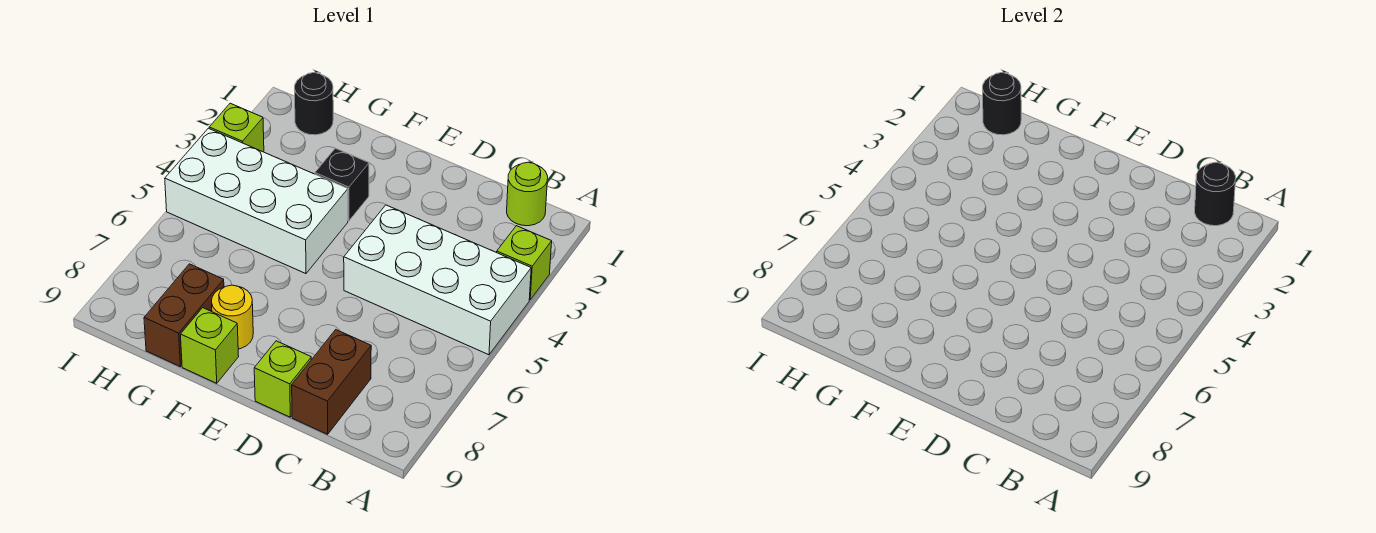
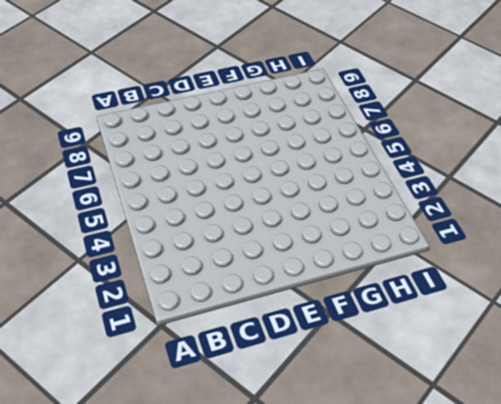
none -> lime brick A3 level 1
none -> white brick A4:D5 level 1
none -> lime round brick B1 level 1

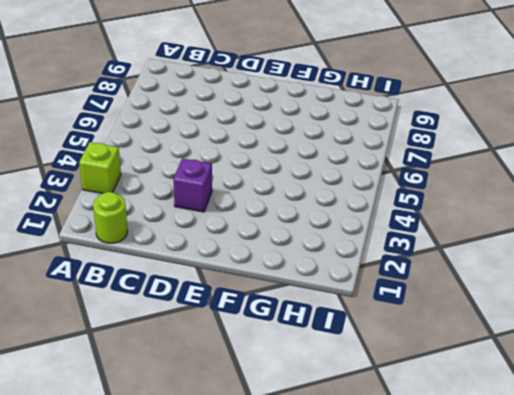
purple brick D3 level 1 -> none
none -> white brick A4:D5 level 1
none -> brown brick C8:C9 level 1
none -> lime brick D9 level 1

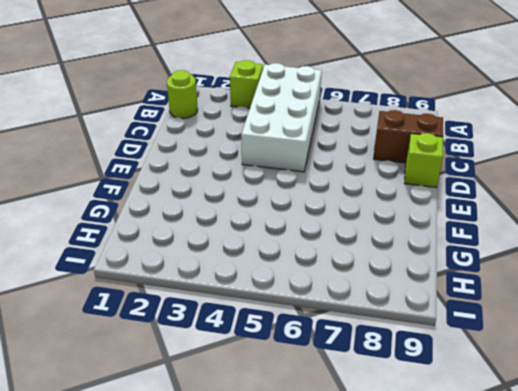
none -> black brick F3 level 1
none -> white brick F4:I5 level 1
none -> yellow round brick F8 level 1

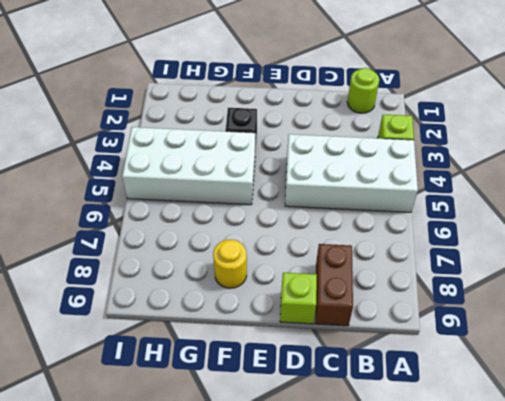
none -> lime brick F9 level 1
none -> brown brick G8:G9 level 1
none -> black round brick H1 level 1

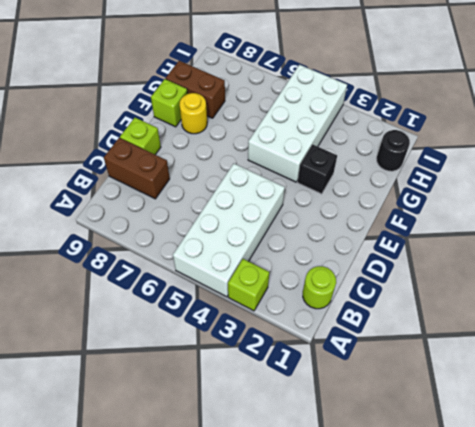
none -> lime brick I3 level 1
none -> black round brick B1 level 2
none -> black round brick H1 level 2

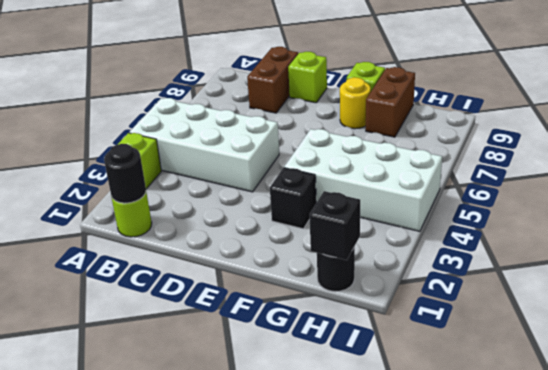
black brick H1 level 2 -> black round brick H1 level 2
none -> lime brick I3 level 1

